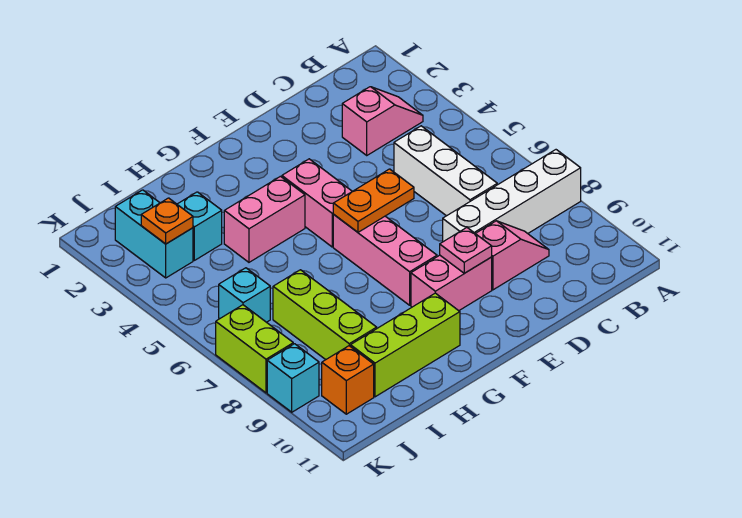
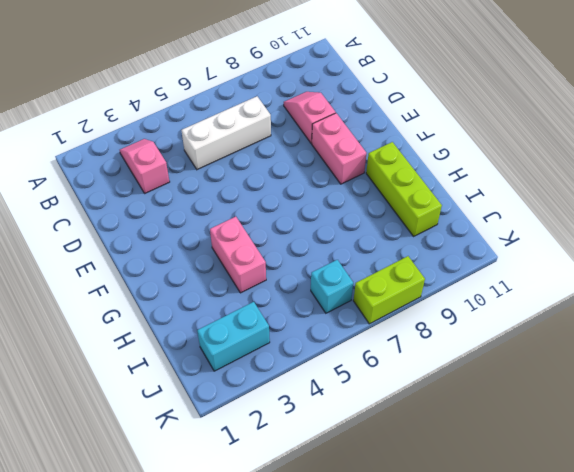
none -> white brick A8:D8 level 1
none -> pink brick F4:F5 level 1
none -> pink brick F6:F8 level 1

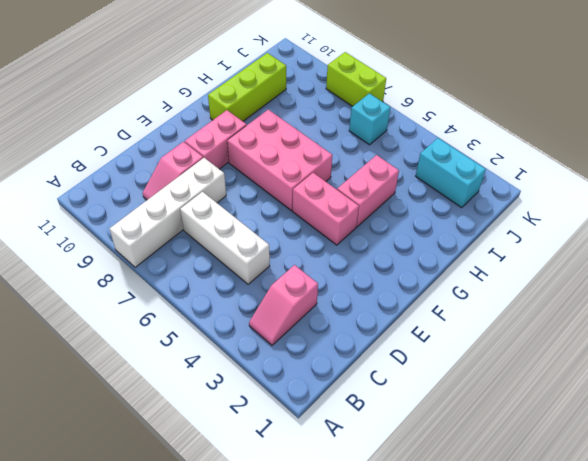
pink brick F6:G8 level 1 -> pink brick F6:F8 level 1
none -> cyan brick I3 level 1
none -> lime brick I7:I9 level 1
none -> orange brick J10 level 1

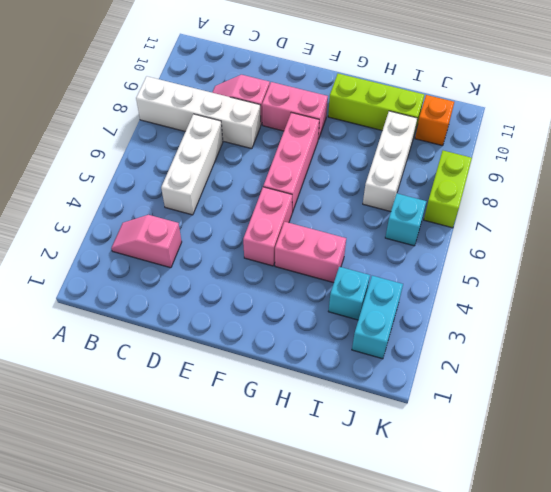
white brick I7:I9 level 1 -> lime brick I7:I9 level 1
none -> cyan brick K9 level 1
none -> orange plate E6:F6 level 2
none -> pink plate E9 level 2

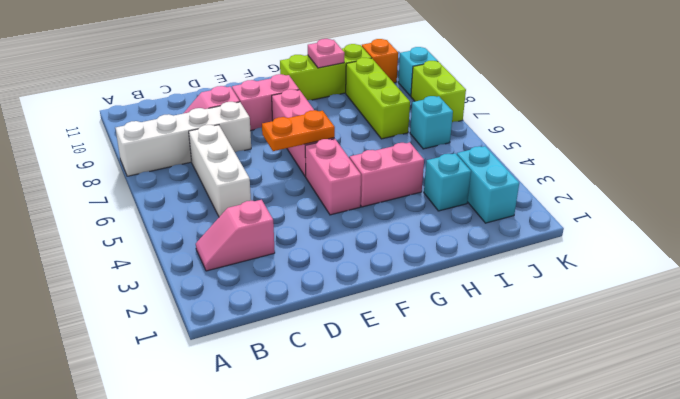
pink plate H10 level 2 -> pink plate E9 level 2
none -> orange plate J3 level 2

